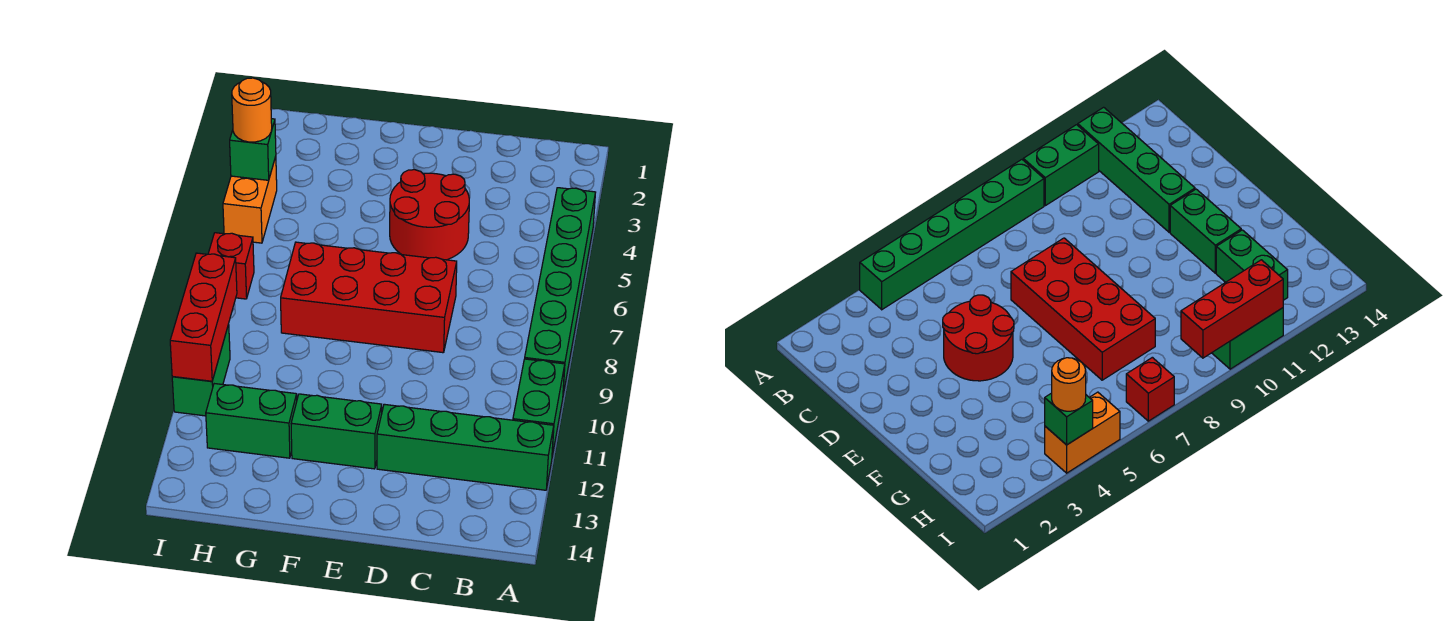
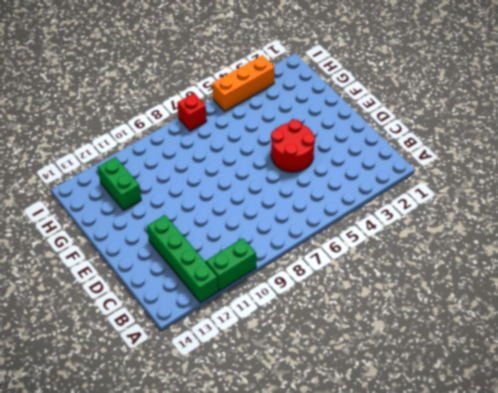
orange brick I3:I5 level 1 -> orange brick I4:I5 level 1
none -> green brick A4:A9 level 1
none -> red brick D7:G8 level 1
none -> green brick E12:F12 level 1

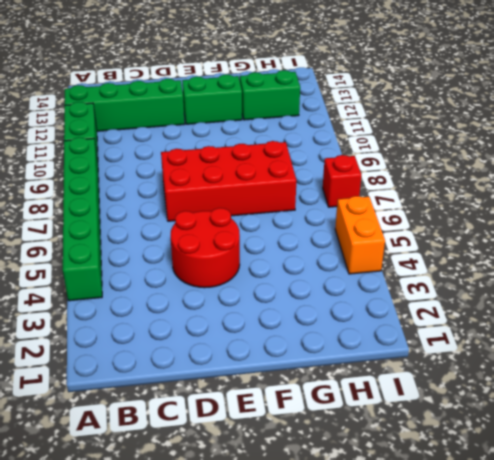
none -> green brick I10:I11 level 1
none -> green brick I4 level 2
none -> red brick I9:I11 level 2

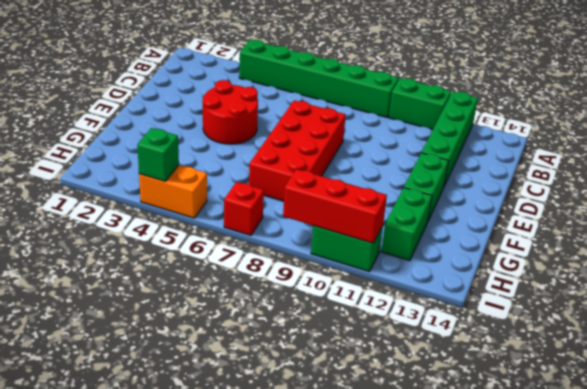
none -> orange round brick I4 level 3

